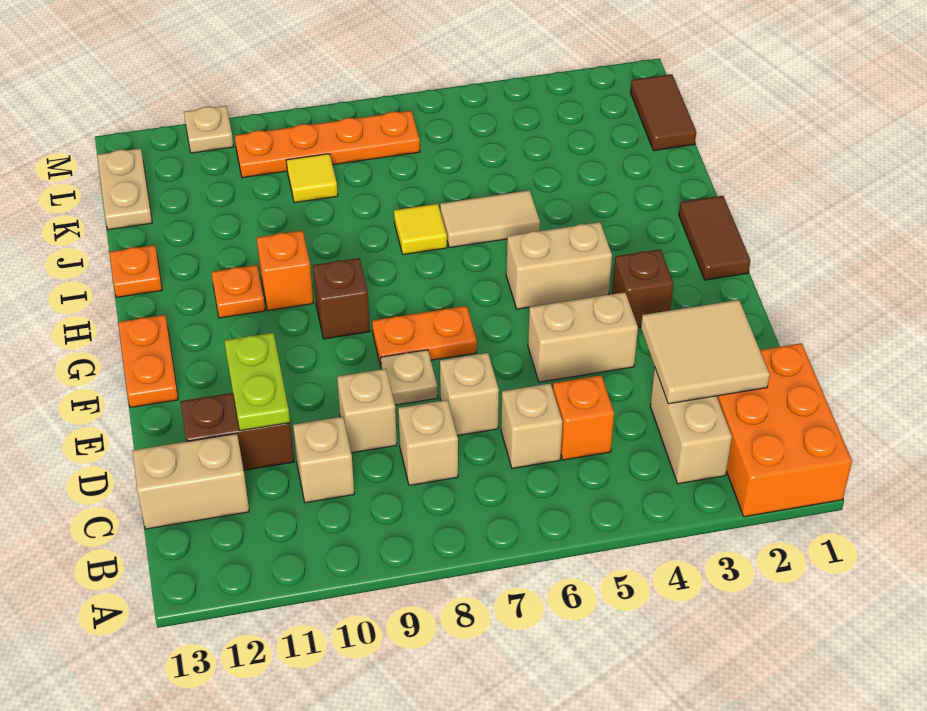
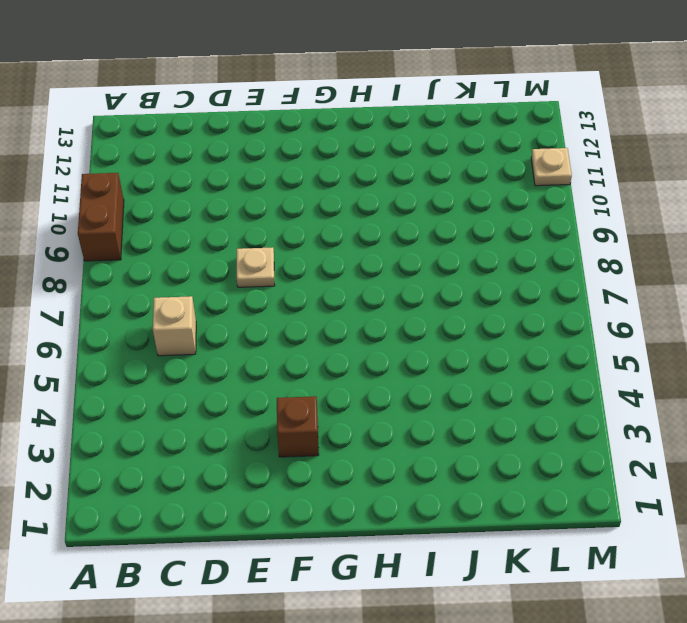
brown brick A9:A10 level 1 -> brown brick D11:D12 level 1
none -> orange brick A1:C2 level 1
none -> tan brick B3:C3 level 1
none -> orange brick C5 level 1
none -> tan brick C8 level 1

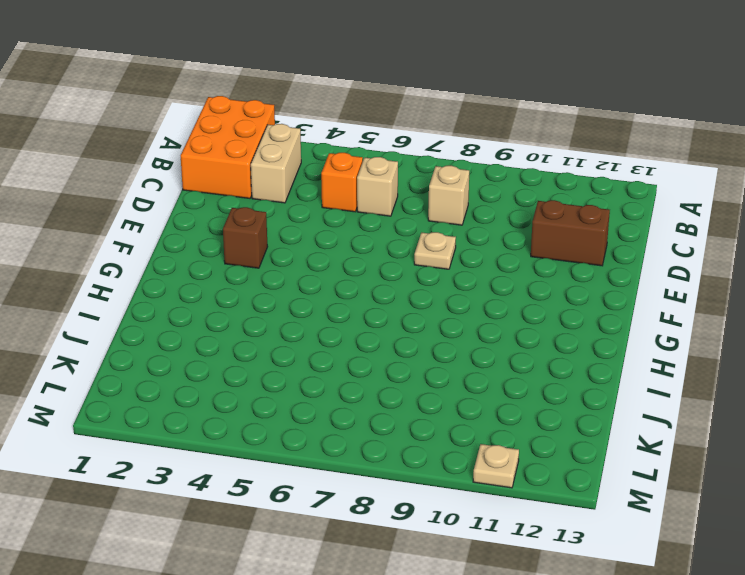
none -> tan brick C10 level 1
none -> tan brick C12:C13 level 1
none -> tan brick D7 level 1
none -> tan brick D9 level 1

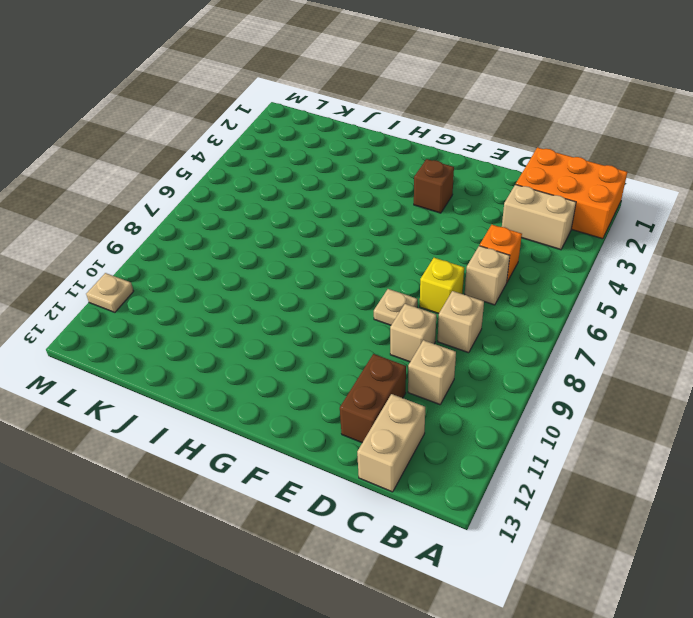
yellow brick D7 level 1 -> tan brick D7 level 1
none -> tan brick E4:E5 level 1
none -> orange plate F7:F8 level 1
none -> orange plate F13:G13 level 1
none -> brown tile G1:H1 level 1

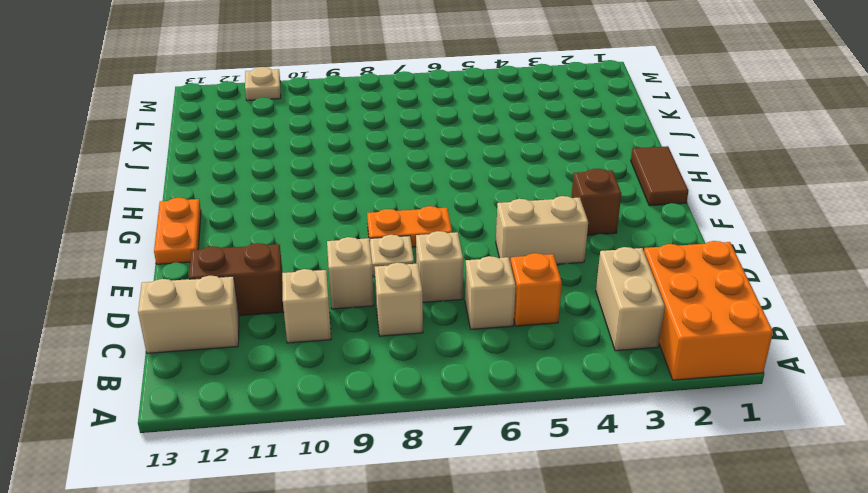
none -> tan brick G4:G5 level 1
none -> brown brick G9 level 1
none -> orange brick H10 level 1
none -> orange plate H11 level 1

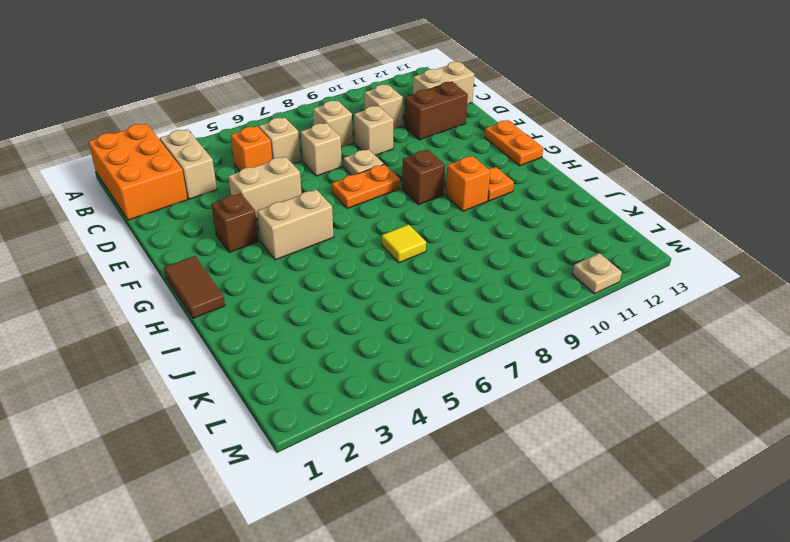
none -> tan tile I5:I6 level 1
none -> orange plate I13 level 1
none -> brown tile K1:L1 level 1
none -> yellow tile K9 level 1

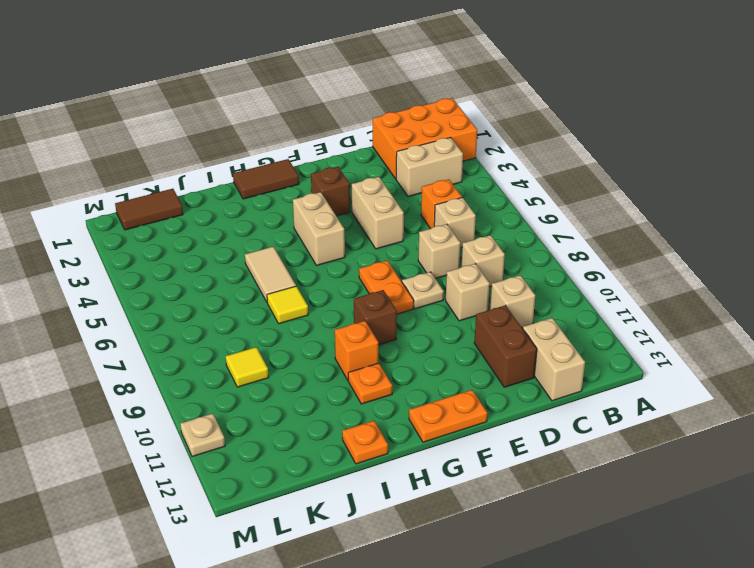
none -> tan plate K13:L13 level 1
none -> orange plate L7:L10 level 1
none -> tan tile C2:D3 level 2
none -> lime plate D11:E11 level 2

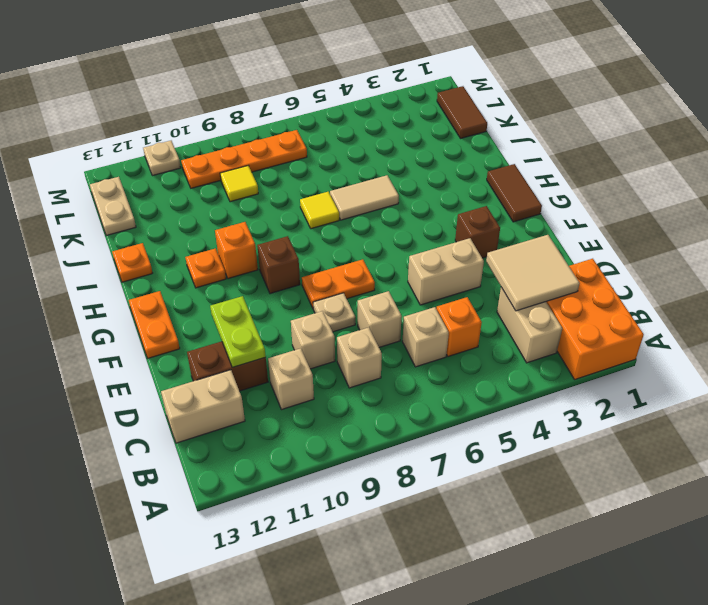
none -> tan brick G4:G5 level 1

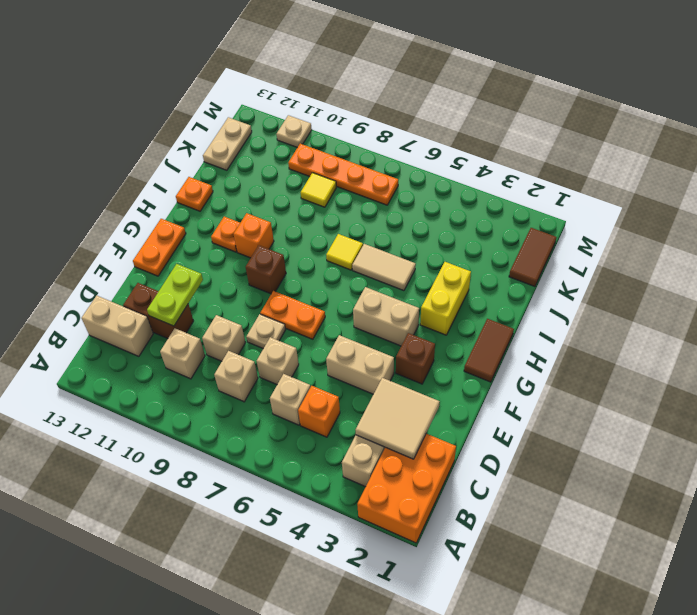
yellow brick H3:I3 level 1 -> none

